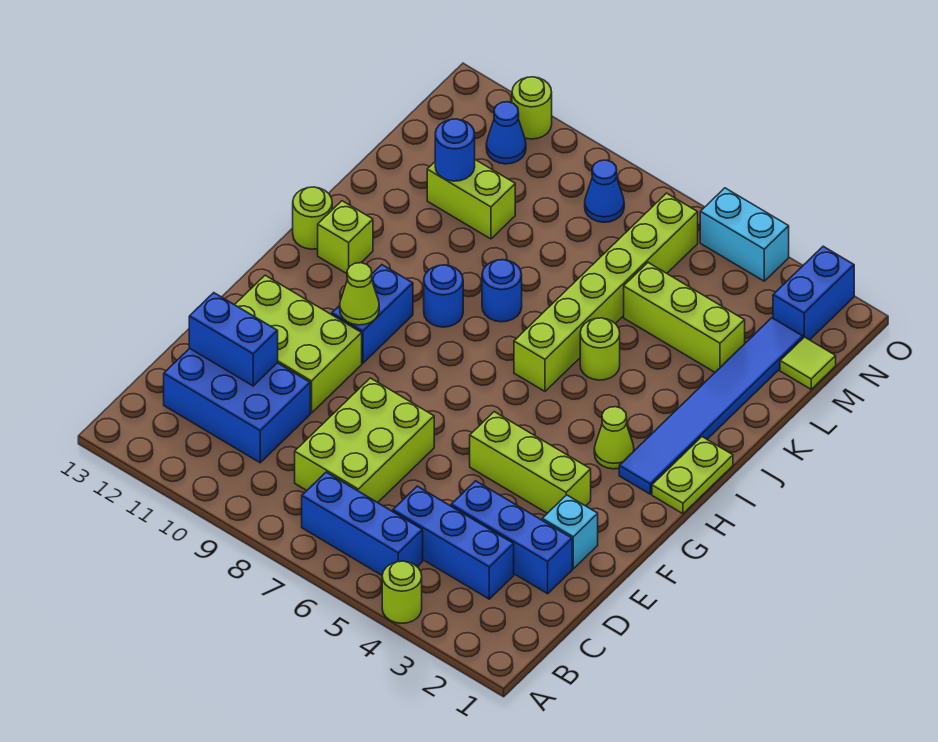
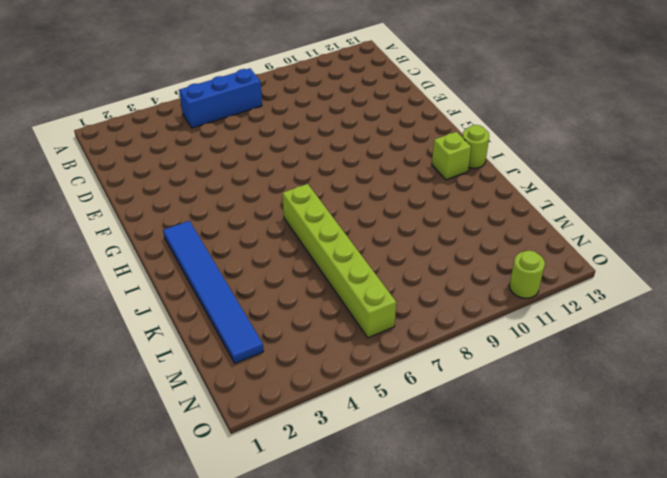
none -> lime round brick A4 level 1
none -> blue brick C3:C5 level 1
none -> lime brick C7:E8 level 1
none -> blue brick C10:D12 level 1

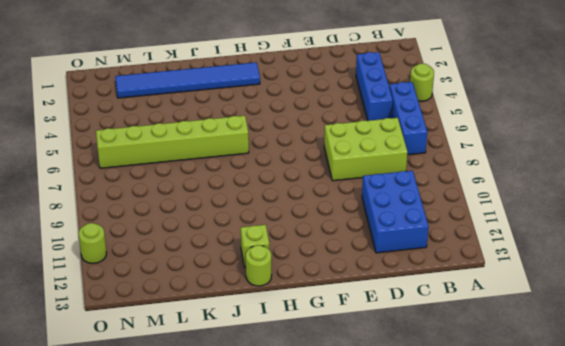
none -> blue brick D2:D4 level 1
none -> cyan brick E2 level 1
none -> lime brick E10:F12 level 1
none -> lime brick F3:F5 level 1

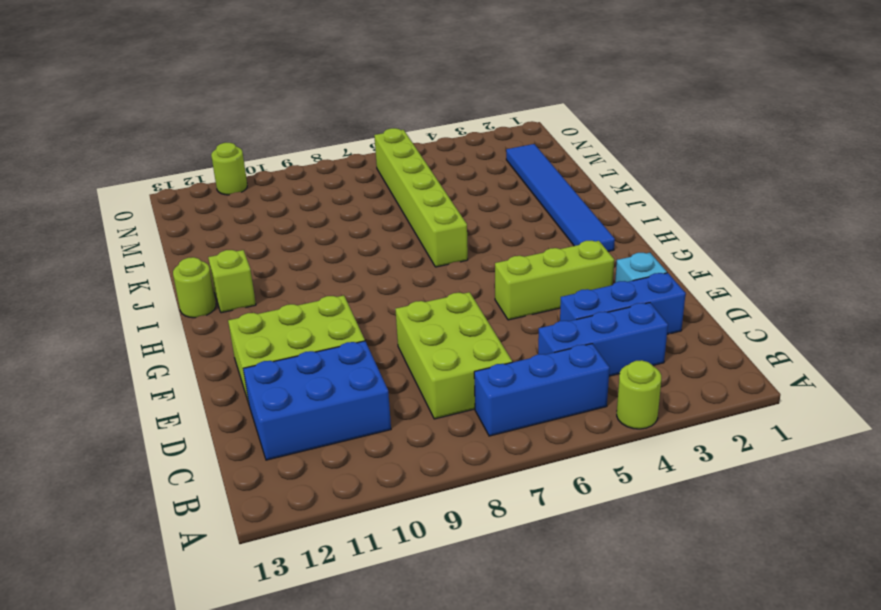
none -> blue brick G10:H10 level 1
none -> lime plate H1:I1 level 1
none -> lime cone H3 level 1
none -> blue round brick I9 level 1

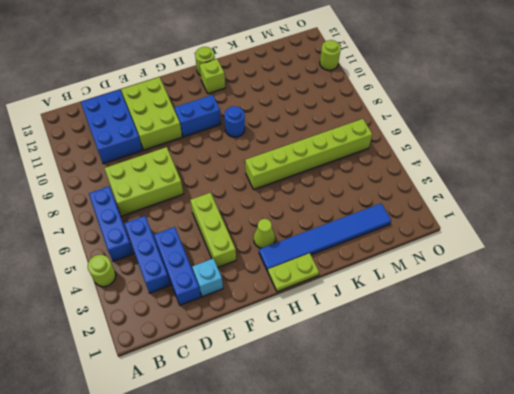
none -> lime round brick J5 level 1
none -> blue round brick J8 level 1
none -> lime brick L3:L5 level 1
none -> lime brick L10:L11 level 1

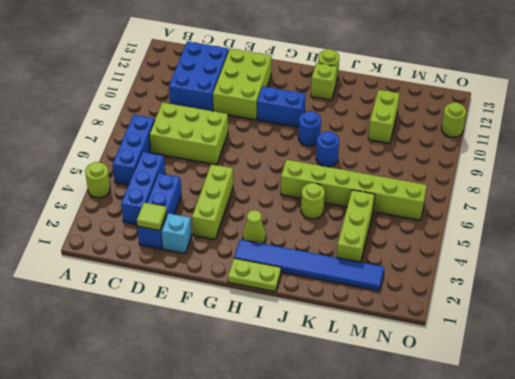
lime tile D2 level 2 -> lime tile M1 level 1
none -> blue brick N2:O2 level 1
none -> blue cone N8 level 1
none -> blue cone N11 level 1
none -> cyan brick O4:O5 level 1

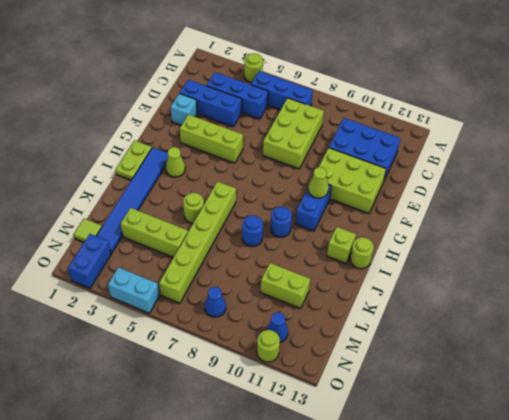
none -> blue brick D11:D12 level 2
none -> blue round brick L11 level 2

